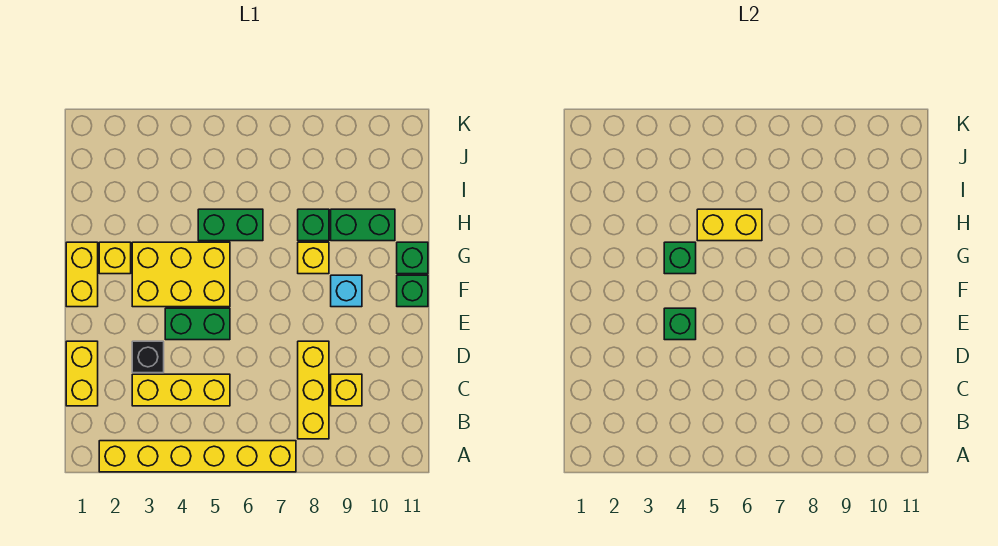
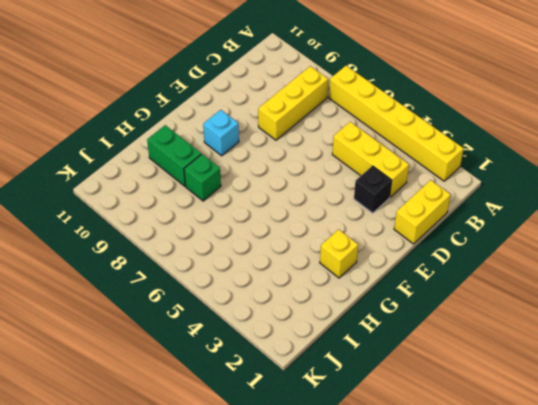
none -> yellow brick C9 level 1
none -> green brick E4:E5 level 1
none -> yellow brick F1:G1 level 1

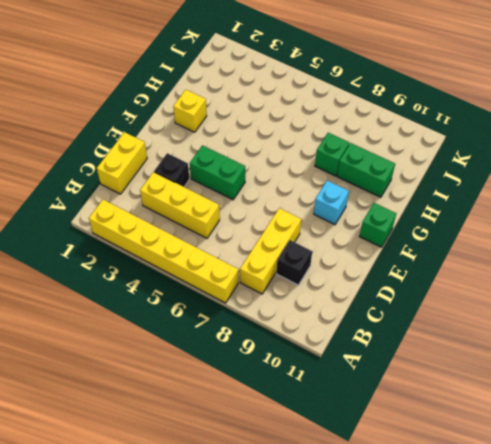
black brick C9 level 1 -> yellow brick C9 level 1
none -> yellow brick F1:G1 level 1
none -> yellow brick F3:G5 level 1
none -> yellow brick G8 level 1

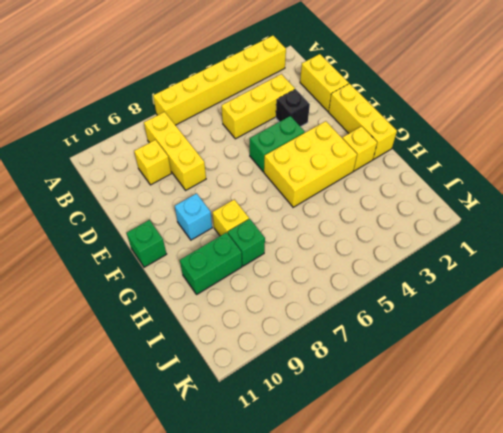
yellow brick E1:G1 level 1 -> yellow brick F1:G1 level 1
none -> green brick G11 level 1
none -> green brick H5:H6 level 1
none -> green brick E4 level 2

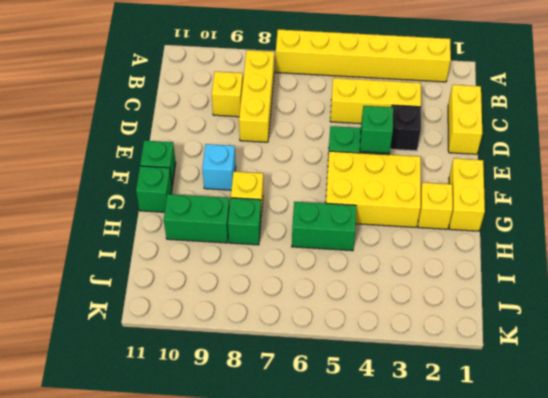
none -> green brick G4 level 2
none -> yellow brick H5:H6 level 2

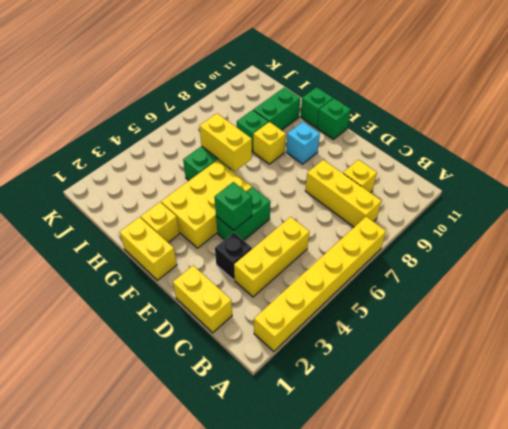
yellow brick G6:H6 level 2 -> yellow brick H5:H6 level 2
none -> green brick G4 level 2

